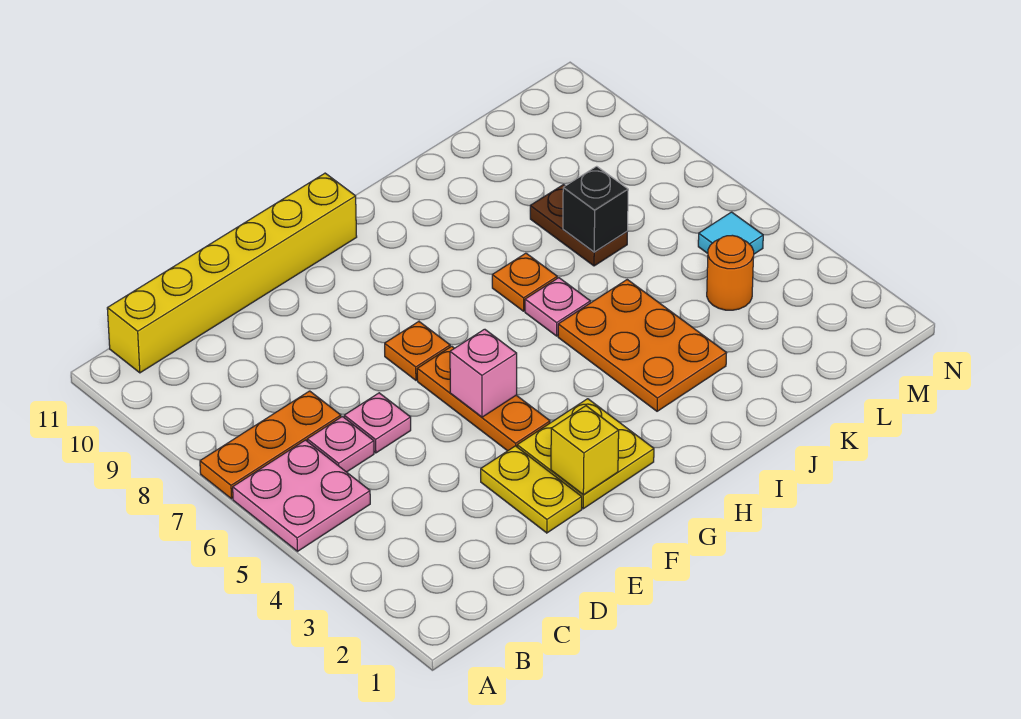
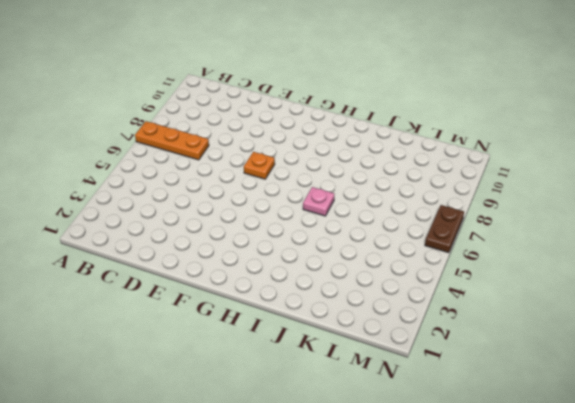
brown plate N6:N7 level 1 -> brown plate K7:K8 level 1
none -> pink plate A5:B6 level 1
none -> yellow brick B11:G11 level 1
none -> pink plate C6 level 1

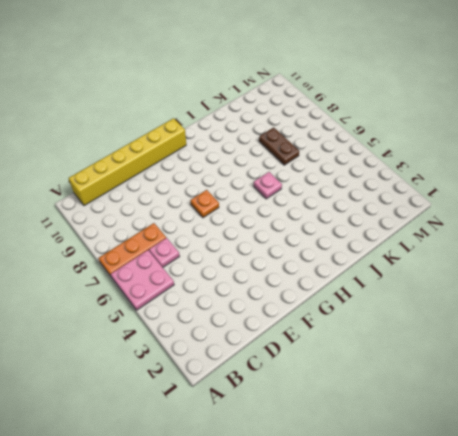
none -> pink plate D6 level 1
none -> yellow plate E2:E3 level 1
none -> yellow plate F2:G3 level 1

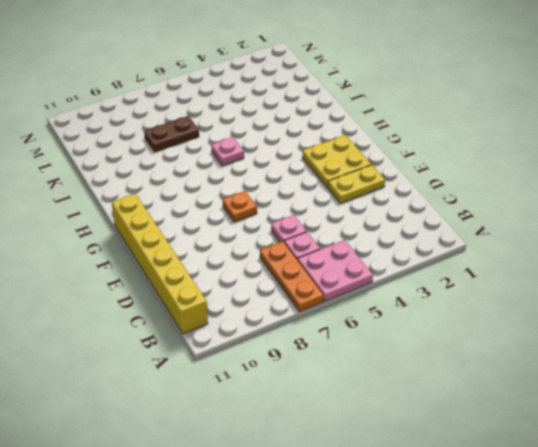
none -> orange plate F4:F6 level 1
none -> orange plate I3:J5 level 1
none -> orange plate I7 level 1

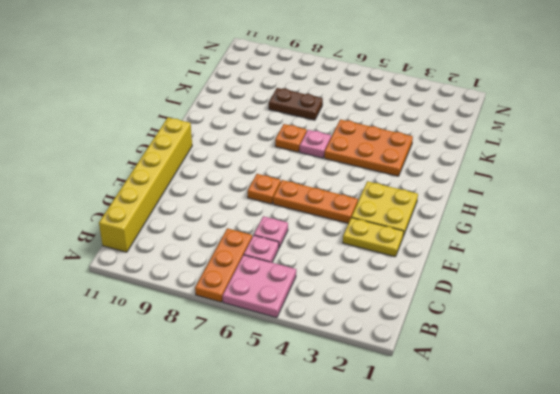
none -> orange round brick L4 level 1
none -> cyan tile M5 level 1
none -> yellow brick F2 level 2

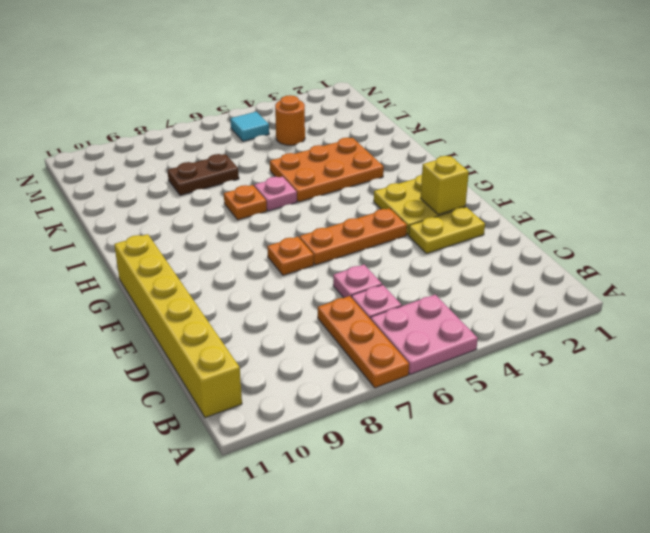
none -> pink brick F5 level 2
none -> black brick K7 level 2

